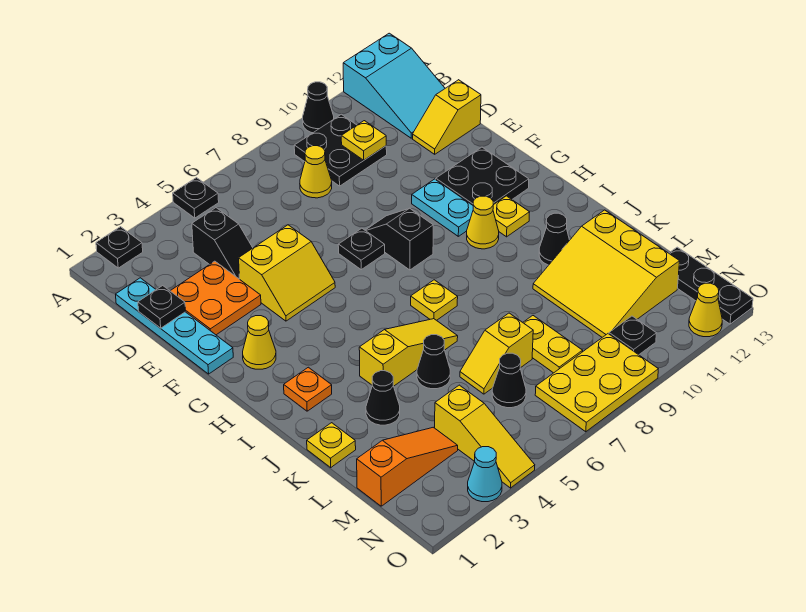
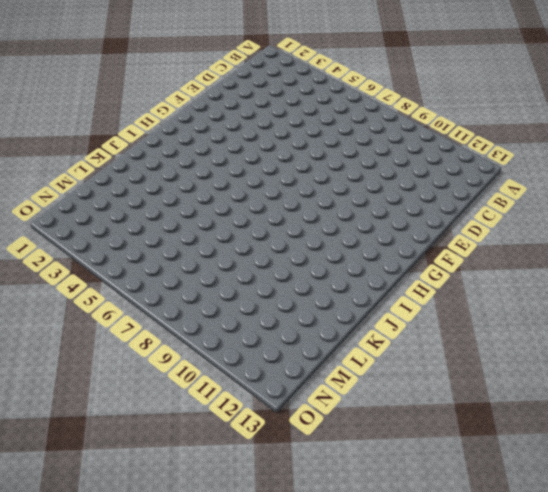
none -> black plate A2 level 1
none -> black plate A5 level 1
none -> black cone A10 level 1
none -> cyan slope A12:C13 level 1 top A

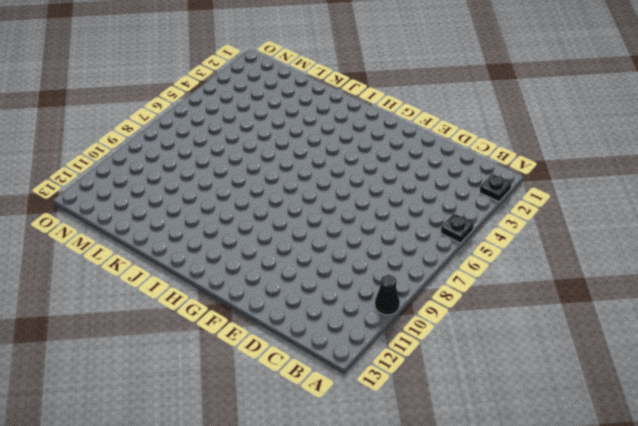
none -> cyan slope A12:C13 level 1 top A
none -> black plate B9:C10 level 1
none -> cyan plate C1:F1 level 1
none -> black slope C4:D4 level 1 top C

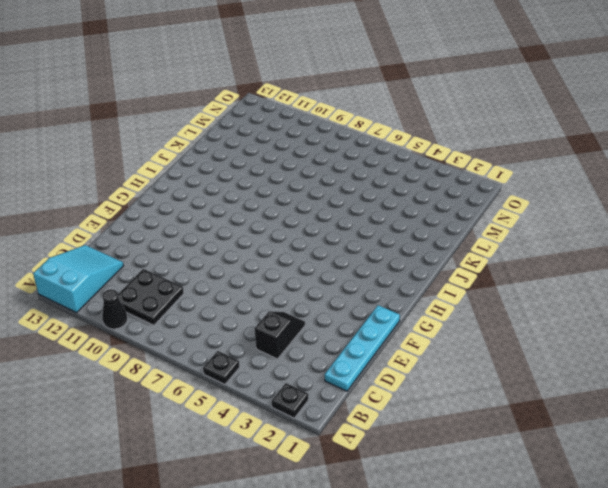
none -> yellow cone C8 level 1
none -> orange plate D2:E3 level 1
none -> yellow slope D12:D13 level 1 top 13
none -> yellow slope E4:F5 level 1 top E

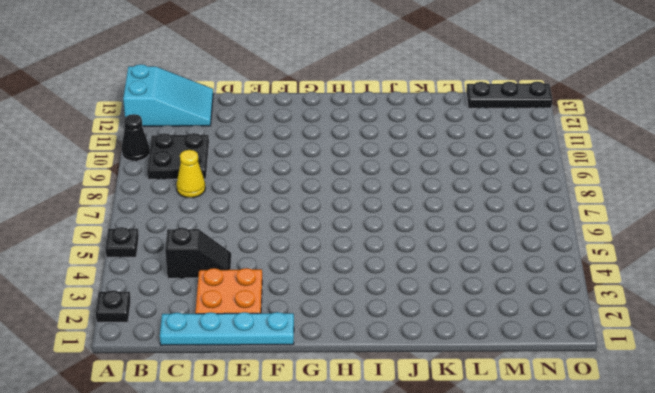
none -> yellow slope D12:D13 level 1 top 13
none -> yellow slope E4:F5 level 1 top E
none -> black plate F7 level 1
none -> black slope F8:G8 level 1 top G

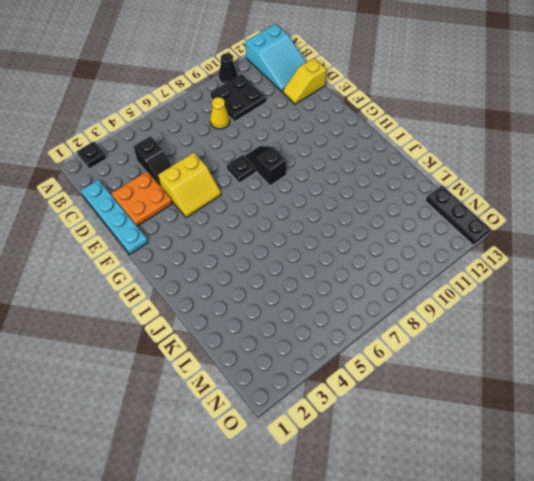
none -> black plate A5 level 1
none -> cyan plate F10:G10 level 1
none -> black plate F11:G12 level 1
none -> yellow cone G2 level 1

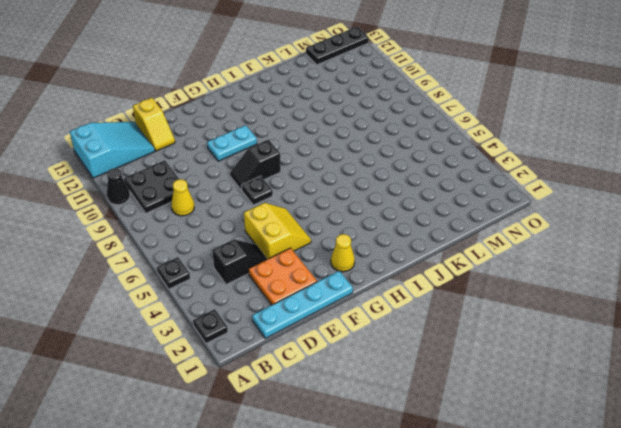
none -> black plate F11:G12 level 1
none -> yellow cone H10 level 1
none -> yellow plate H11 level 1
none -> orange plate I2 level 1

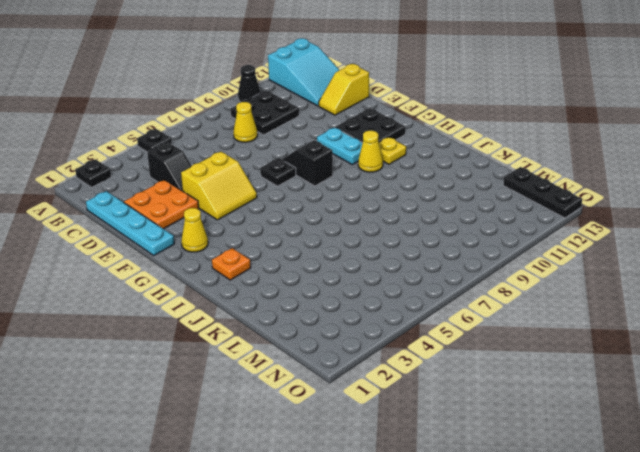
none -> yellow plate I7 level 1
none -> yellow slope J4:J6 level 1 top 4
none -> black cone J11 level 1
none -> yellow plate K1 level 1

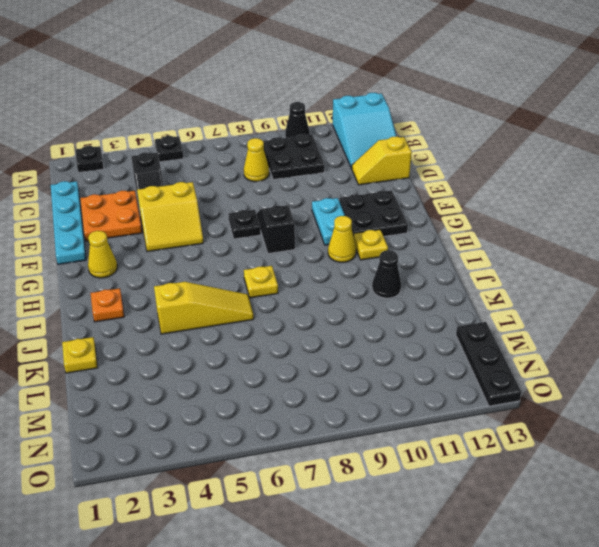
none -> black cone K3 level 1
none -> black cone K5 level 1
none -> yellow slope K10:M12 level 1 top 12
none -> yellow slope L6:L7 level 1 top 7

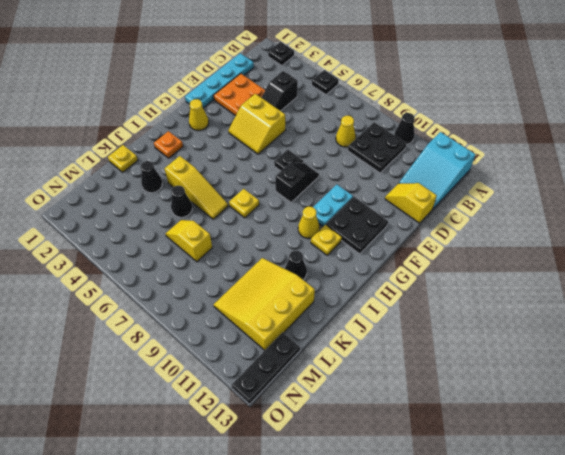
none -> yellow plate L8:M8 level 1
none -> orange slope M1:M3 level 1 top 1
none -> yellow slope M4:O4 level 1 top M
none -> black cone M6 level 1

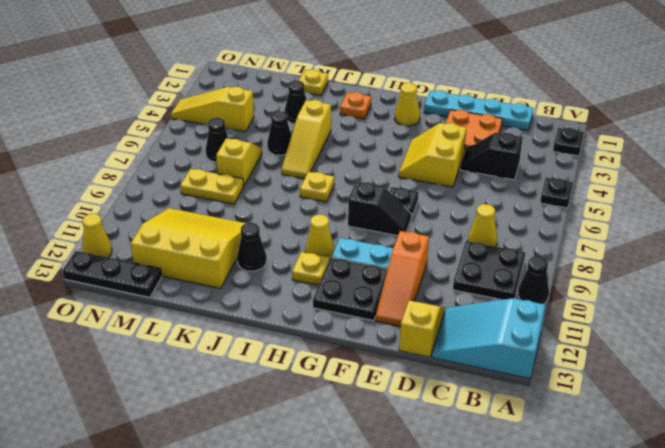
orange slope E10:E12 level 1 top 10 -> orange slope M1:M3 level 1 top 1
none -> yellow plate N7:O9 level 1
none -> black plate N10 level 1
none -> cyan cone O3 level 1
none -> yellow plate C10 level 2

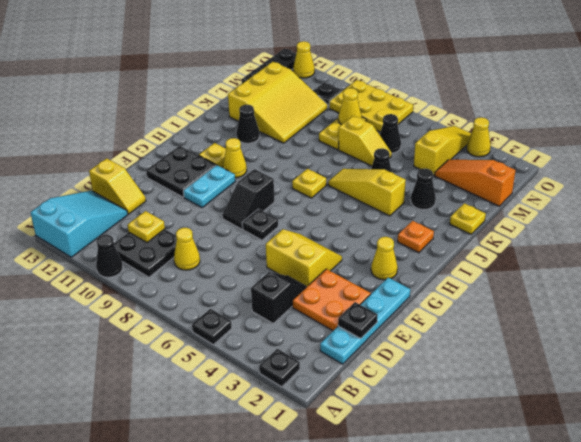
yellow cone M8 level 2 -> none
yellow cone O3 level 1 -> cyan cone O3 level 1

